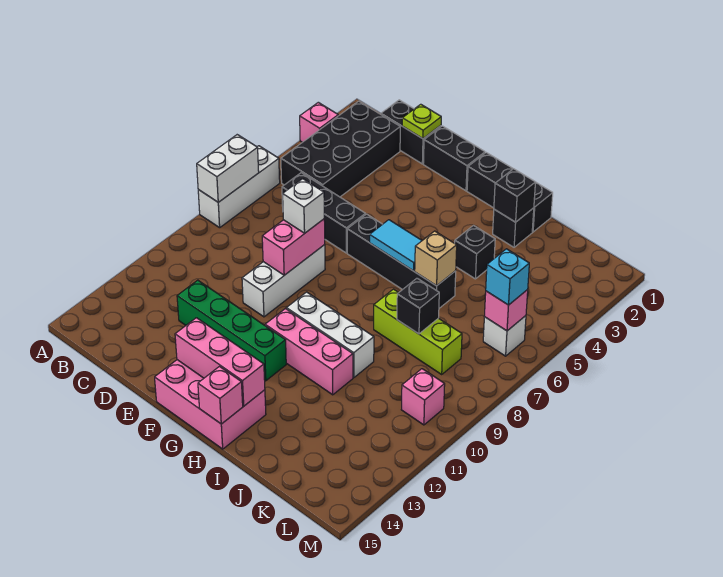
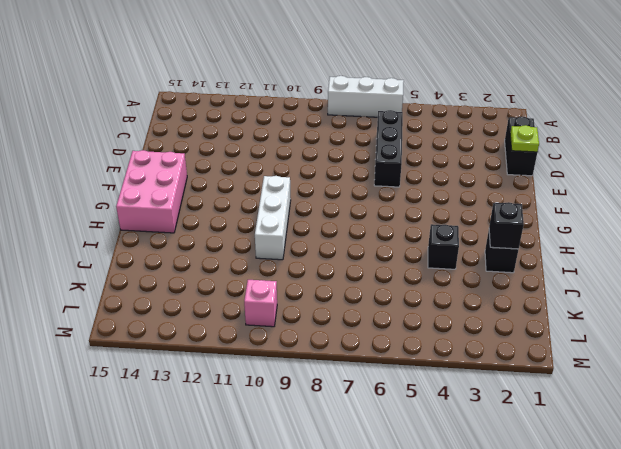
none -> pink brick A3 level 1
none -> black brick B2:C5 level 1
none -> green brick D12:G12 level 1
none -> black brick E1:F1 level 1

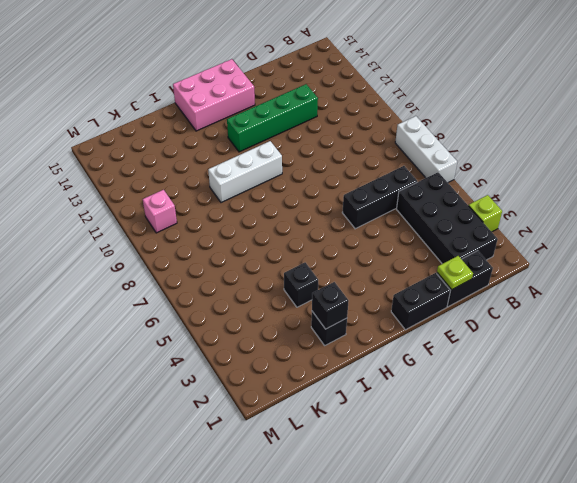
lime brick A3 level 1 -> pink brick A3 level 1
none -> white brick E8:E10 level 1
none -> black brick F6:I6 level 1
none -> black brick G1:I1 level 1
none -> pink brick G11:I11 level 1

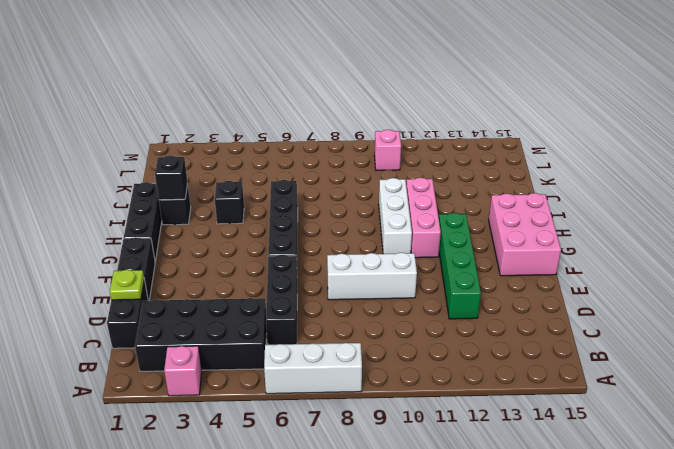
none -> lime brick I8:K8 level 1
none -> white brick L6 level 1
none -> white brick A7:A8 level 2
none -> pink brick E8:E9 level 2

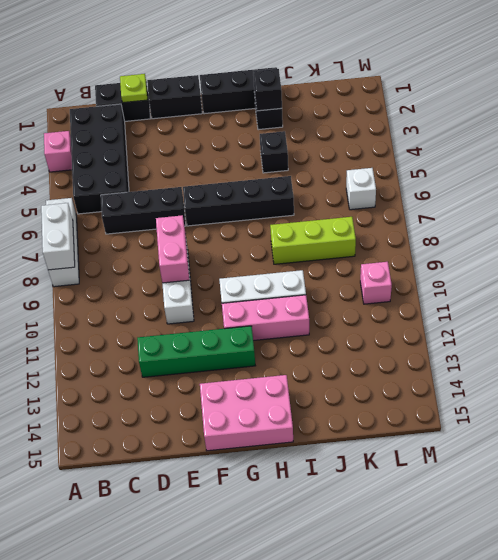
none -> pink brick F14:H14 level 2
none -> cyan tile G6:H6 level 2
none -> pink brick H15 level 2
none -> tan brick I6 level 2

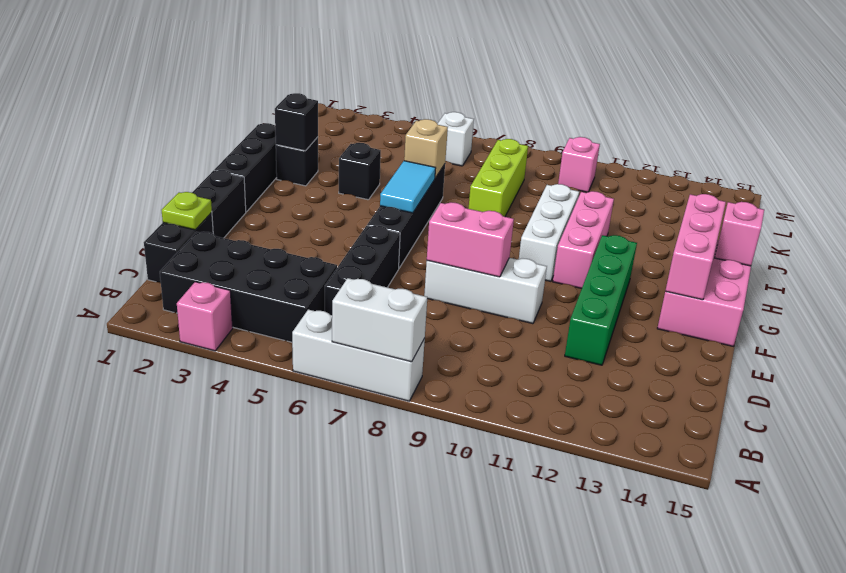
none -> black brick J8 level 2
none -> pink brick L6 level 2
none -> white brick E8 level 3
none -> cyan brick L6 level 3

